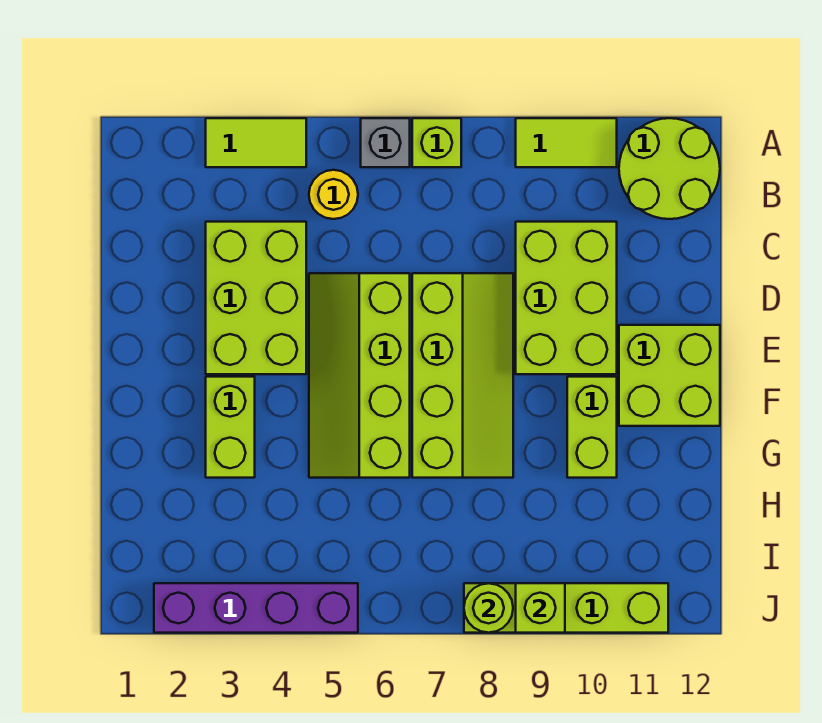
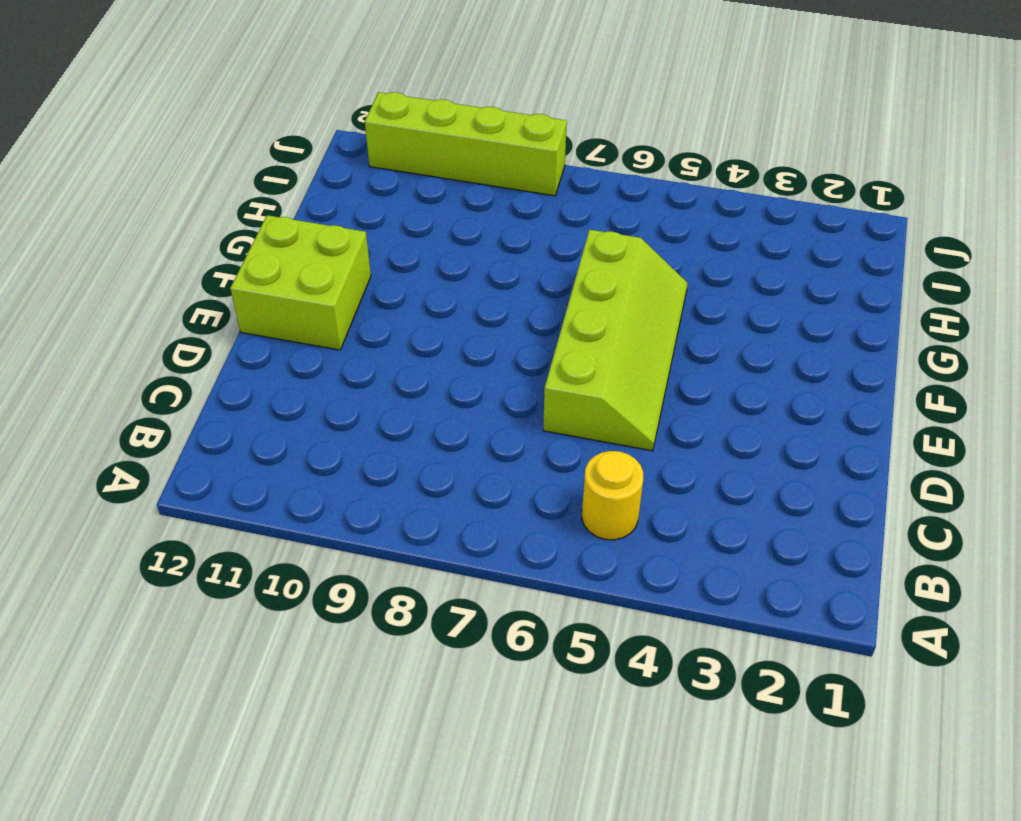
none -> lime tile A3:A4 level 1
none -> grey brick A6 level 1
none -> lime brick A7 level 1

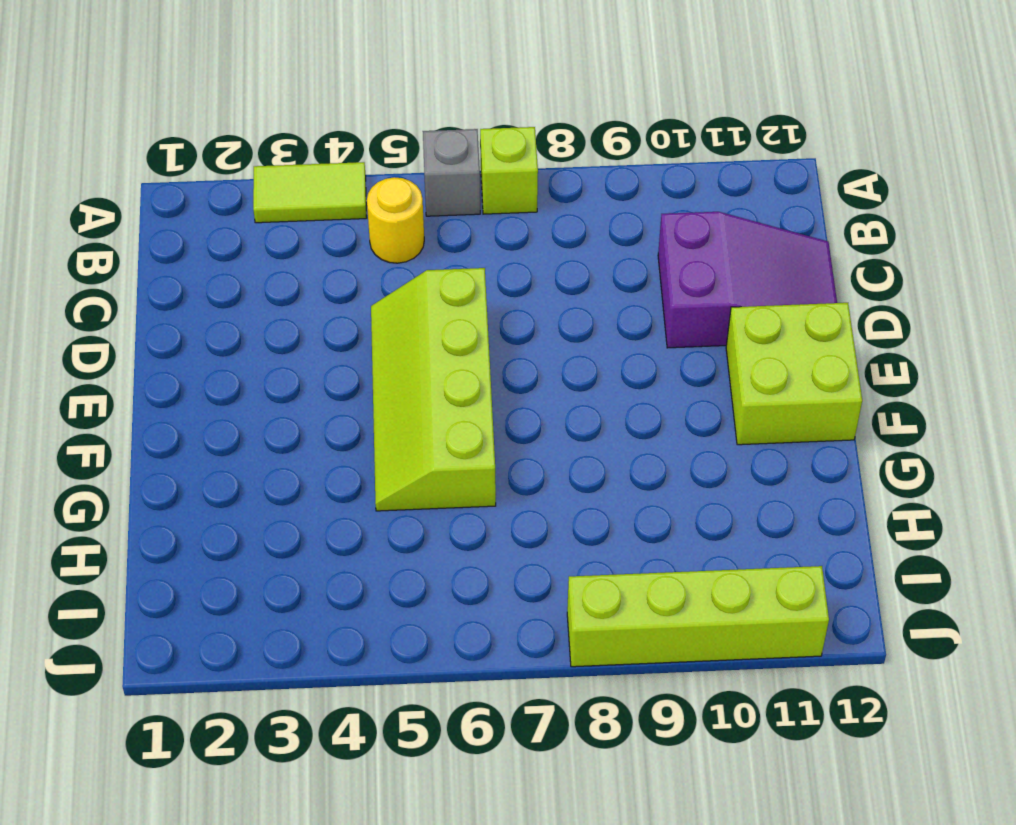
purple slope C10:D12 level 1 top 10 -> lime brick C9:E10 level 1
none -> lime tile A9:A10 level 1
none -> lime round brick A11:B12 level 1
none -> lime brick C3:E4 level 1

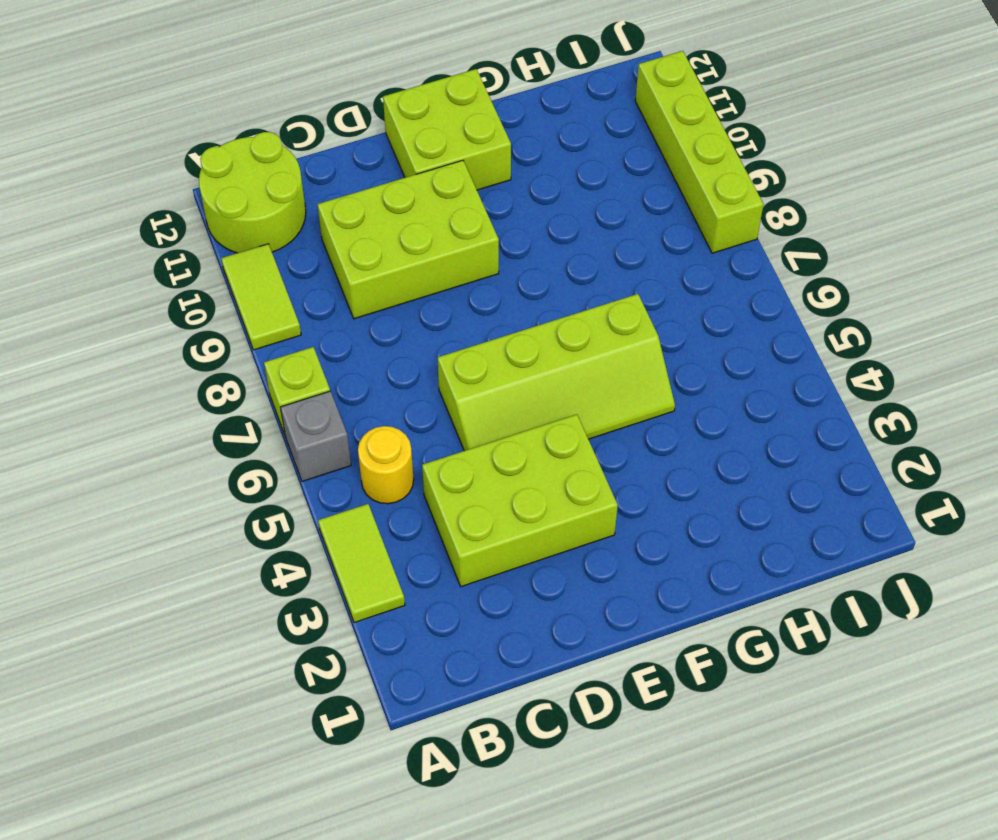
none -> lime slope D7:G8 level 1 top 7
none -> lime brick F3:G3 level 1
none -> lime brick F10:G10 level 1

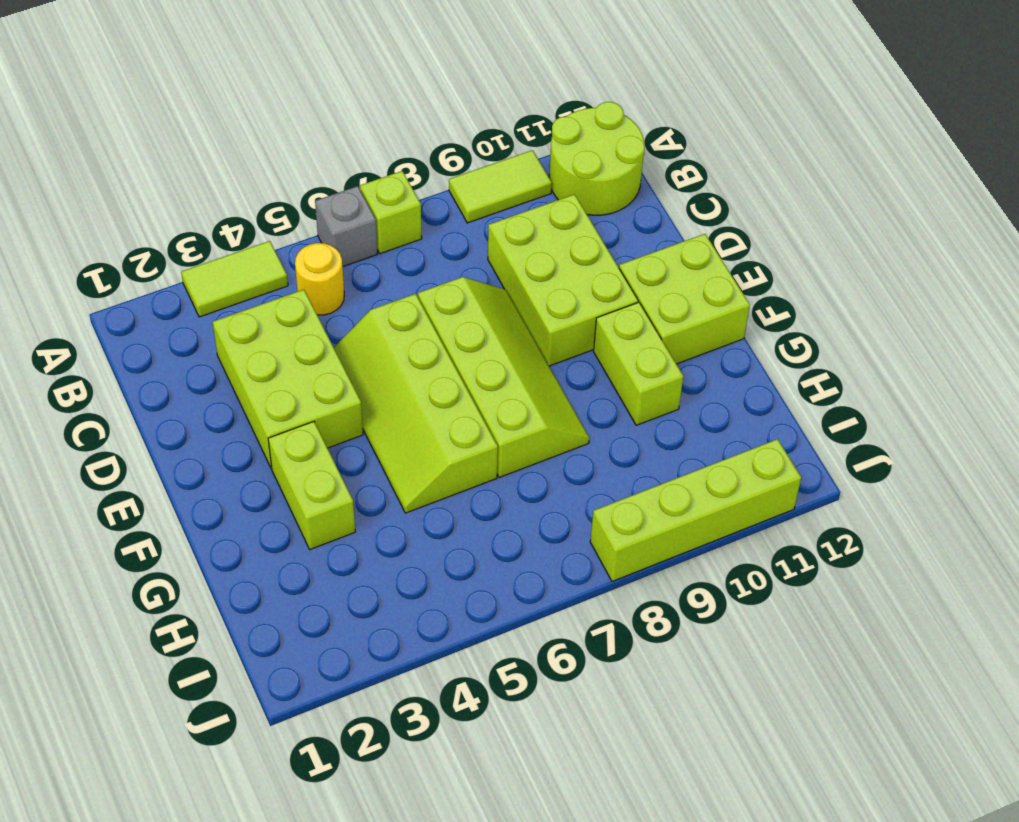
none -> purple brick J2:J5 level 1
none -> lime round brick J8 level 2
none -> lime brick J9 level 2

